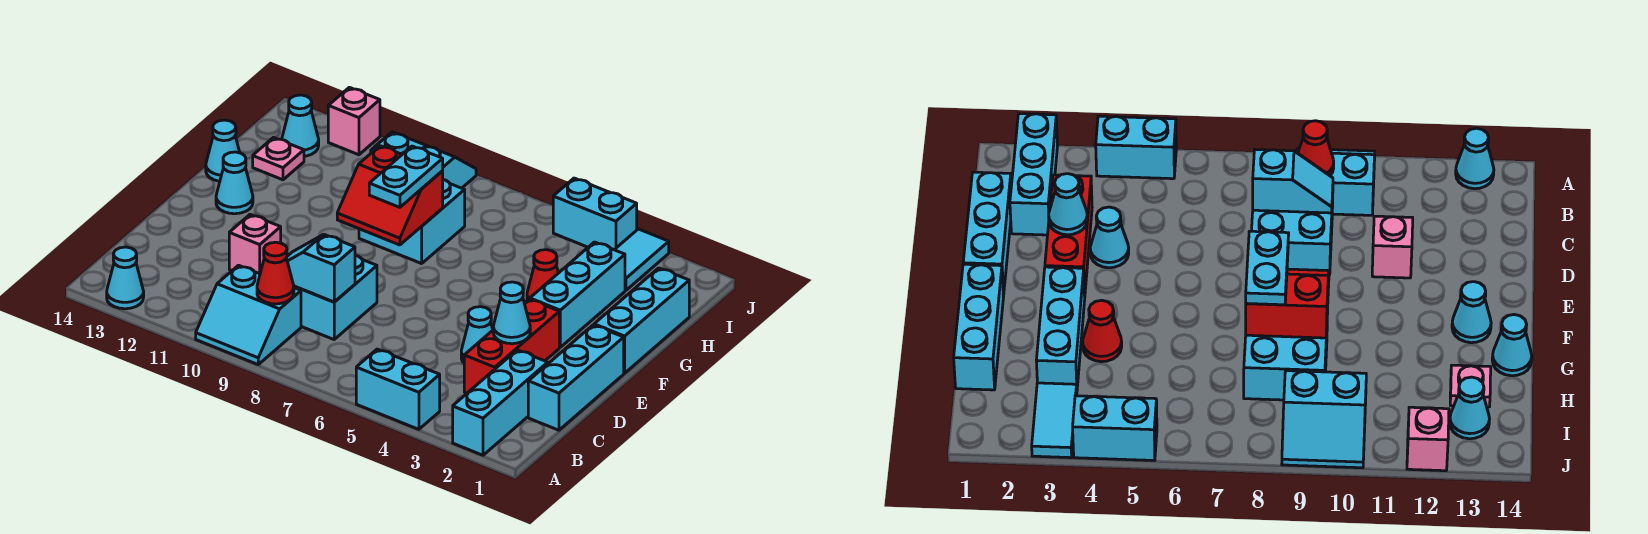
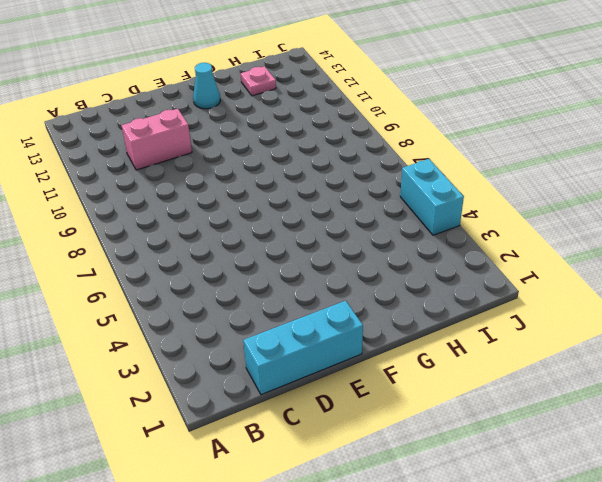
pink brick C11:D11 level 1 -> pink brick D11 level 1
none -> cyan brick A2:C2 level 1
none -> cyan brick A4:A5 level 1
none -> cyan slope A9:B10 level 1 top B

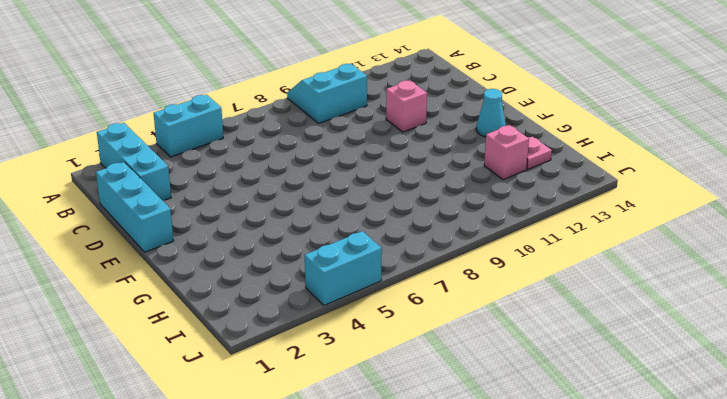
pink brick H12 level 1 -> pink brick J12 level 1
none -> cyan cone A13 level 1
none -> red brick C3:E3 level 1
none -> cyan brick C8:D9 level 1

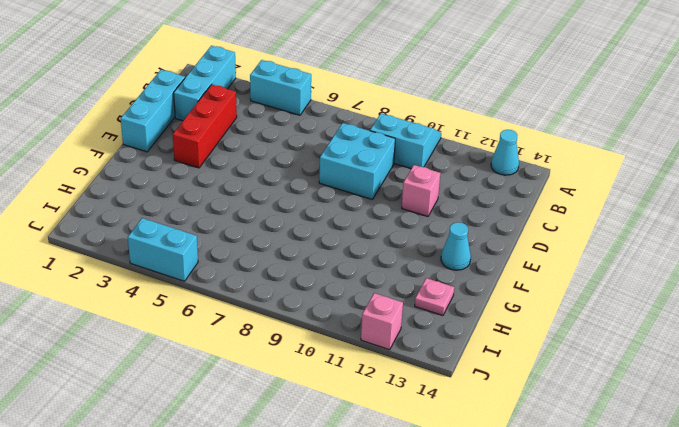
none -> cyan cone D4 level 1
none -> cyan brick F1:H1 level 1
none -> cyan brick F3:H3 level 1

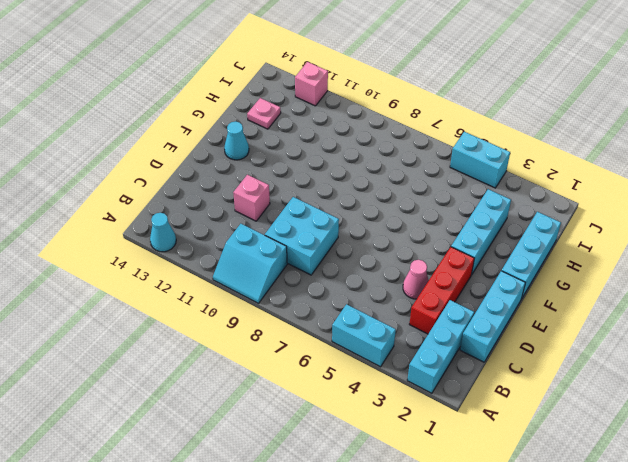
pink cone D4 level 1 -> cyan cone D4 level 1
none -> red cone G4 level 1
none -> cyan brick G8:H9 level 1
none -> cyan cone G14 level 1

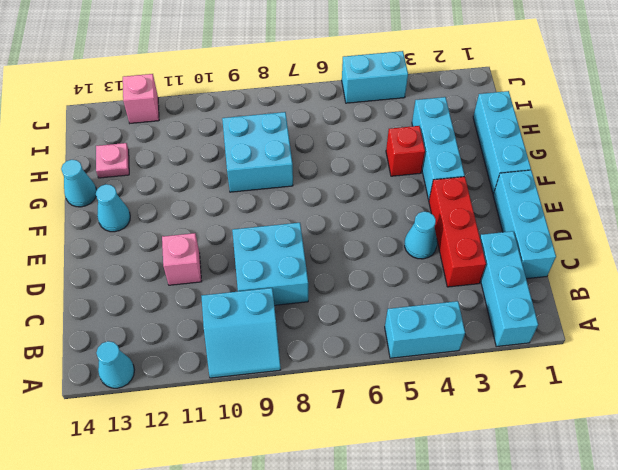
red brick G4 level 1 -> red cone G4 level 1
none -> cyan tile I3:J3 level 1
none -> cyan slope I9:J10 level 1 top I
none -> cyan cone I13 level 1

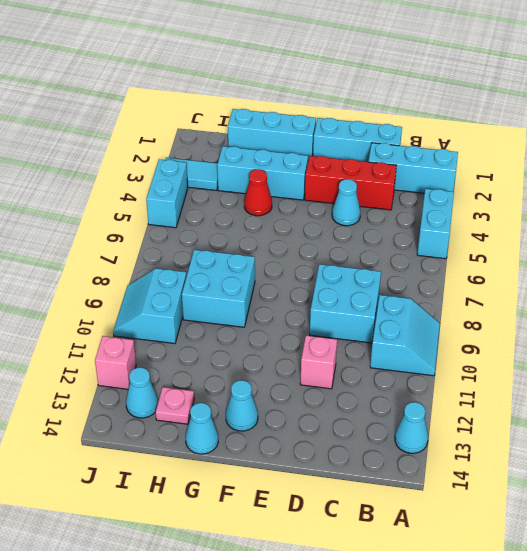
none -> red cone B9 level 2
none -> cyan slope C8:C9 level 2 top 8
none -> cyan cone D3 level 2

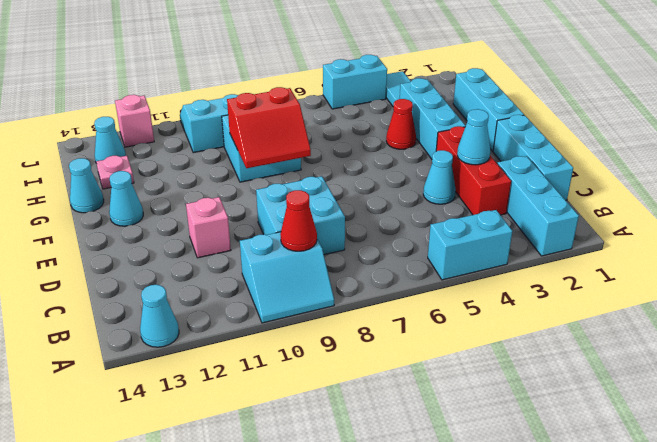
none -> cyan slope C8:C9 level 2 top 8
none -> cyan plate F8:G8 level 3

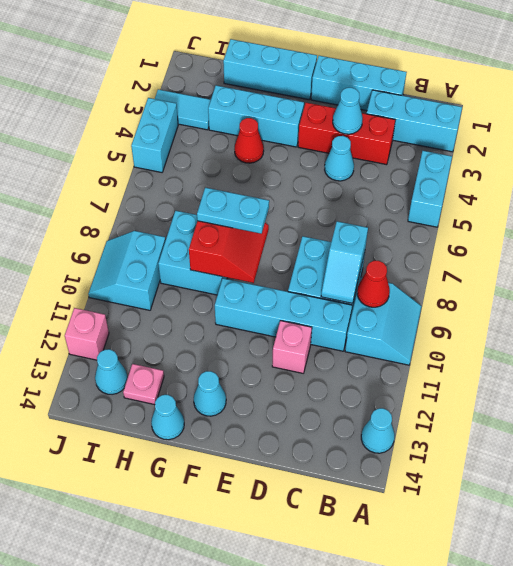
cyan brick C10:F10 level 1 -> none

